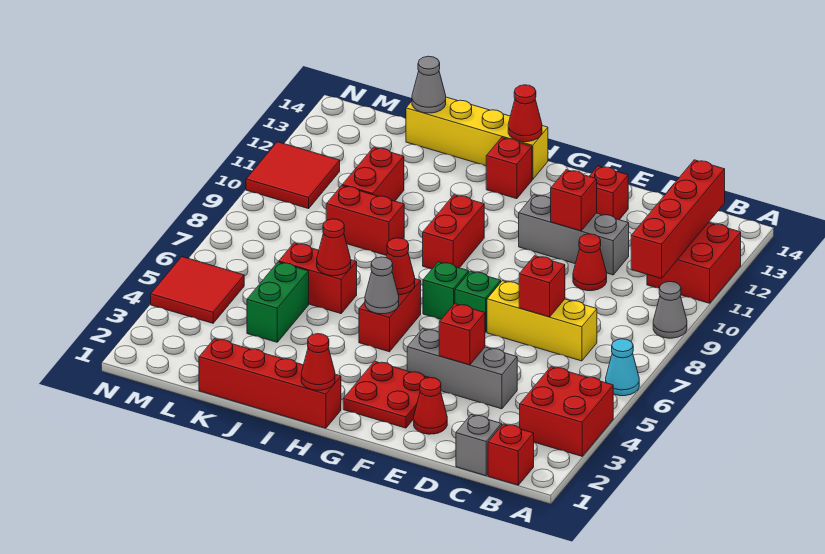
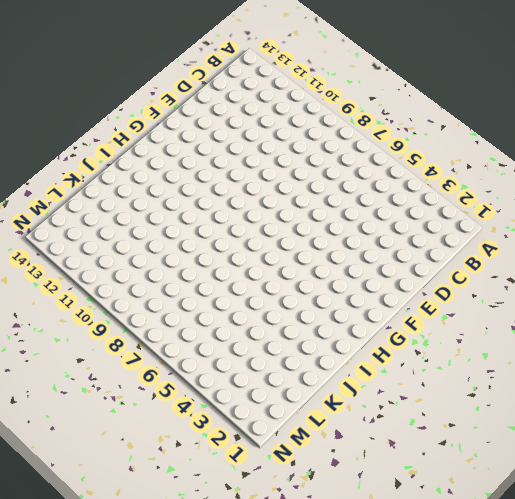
none -> red brick A3:B4 level 1
none -> cyan cone A6 level 1
none -> grey cone A9 level 1
none -> red brick A11:B12 level 1

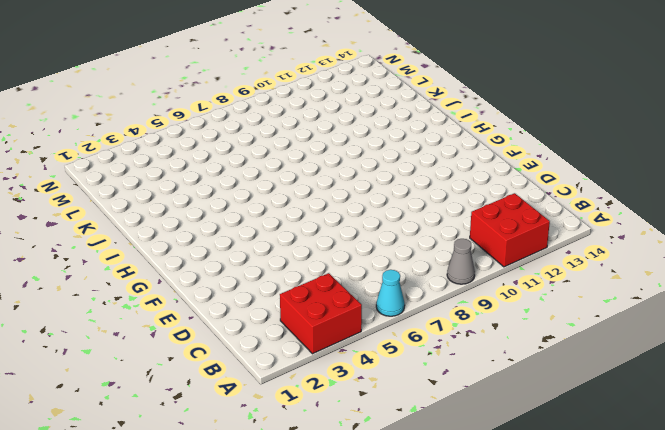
none -> red brick B1 level 1
none -> grey brick C1 level 1
none -> yellow brick C7:E7 level 1
none -> grey brick D4:F4 level 1

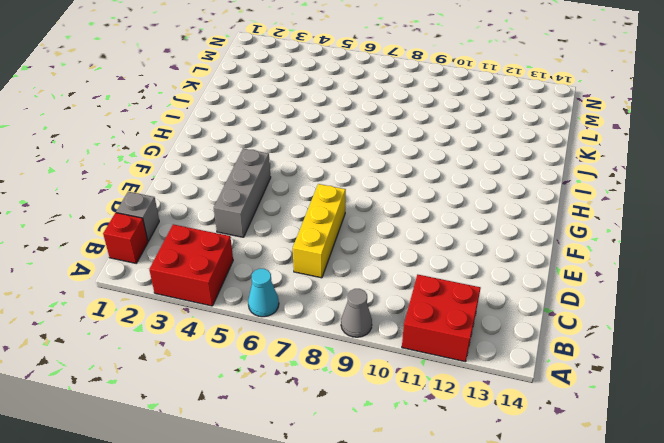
none -> red cone D10 level 1
none -> grey brick D11:F11 level 1
none -> red cone E2 level 1
none -> red brick E13 level 1

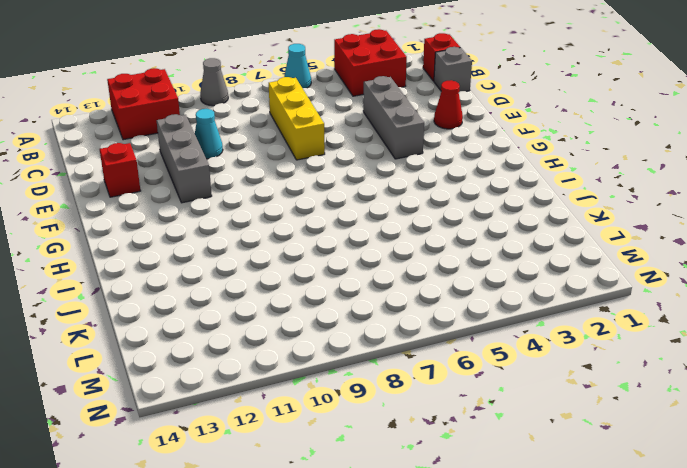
cyan cone D10 level 1 -> red cone D10 level 1
none -> red plate F2:G3 level 1
none -> green brick F7 level 1
none -> green brick G7 level 1
none -> red brick H1:K1 level 1

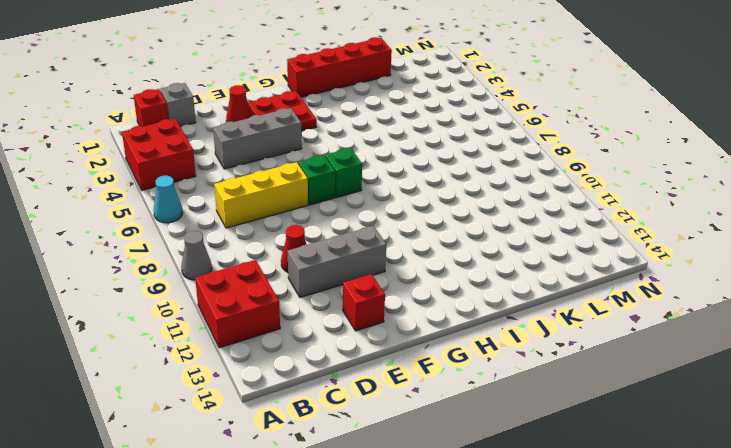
none -> red brick H5:H6 level 1
none -> red brick H9:H10 level 1
none -> red brick H13 level 1
none -> yellow brick H14:K14 level 1

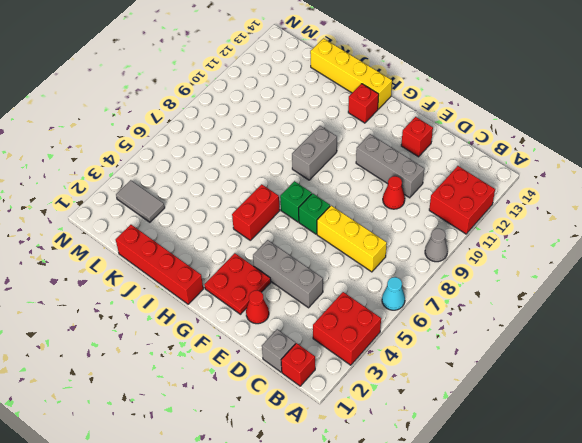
grey brick H9:H10 level 1 -> red brick H9:H10 level 1
grey tile L3:M3 level 1 -> none
none -> red brick J6:K6 level 1
none -> red brick J9:K9 level 1
none -> green brick K4:K5 level 1
none -> red brick K10:K11 level 1

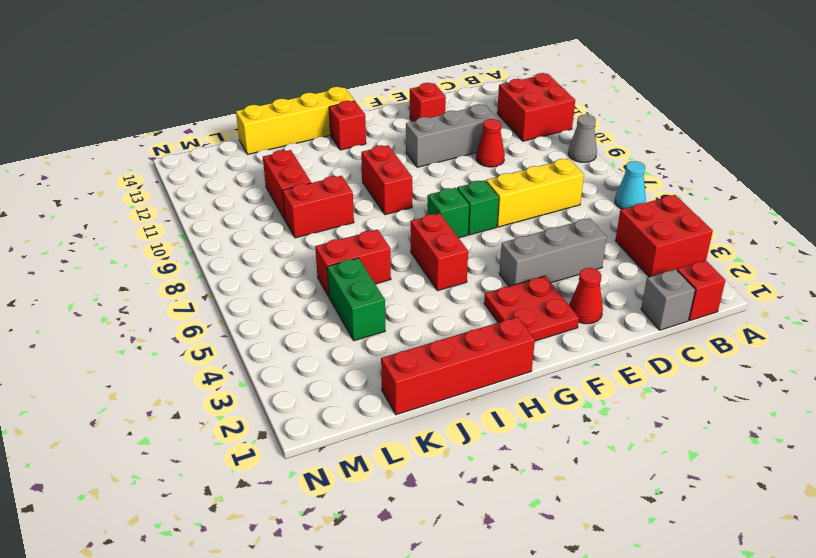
none -> red tile M4:N5 level 1
none -> red tile M10:N11 level 1
none -> red brick B10:B13 level 2
none -> red brick D7 level 2

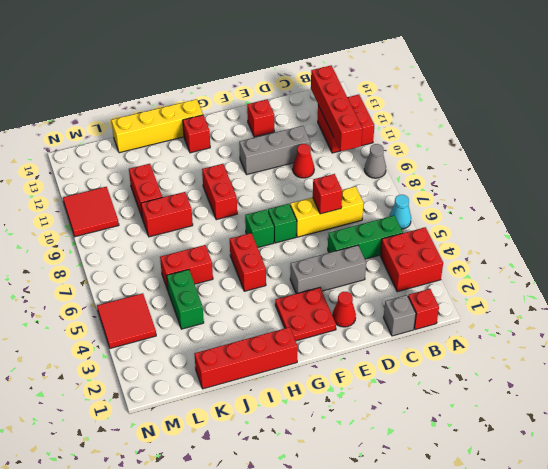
green brick B5:D5 level 1 -> none
none -> red brick E4 level 2
none -> red brick E11 level 2
none -> red cone H1 level 2
none -> grey cone H5 level 2

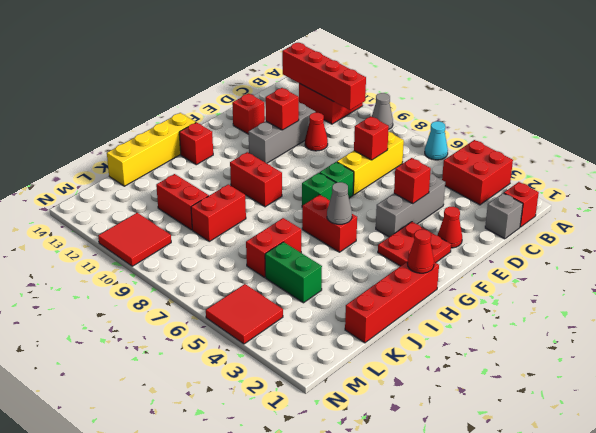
none -> red cone H6 level 2
none -> red cone H14 level 2
none -> red cone J6 level 2
none -> grey cone K14 level 2

